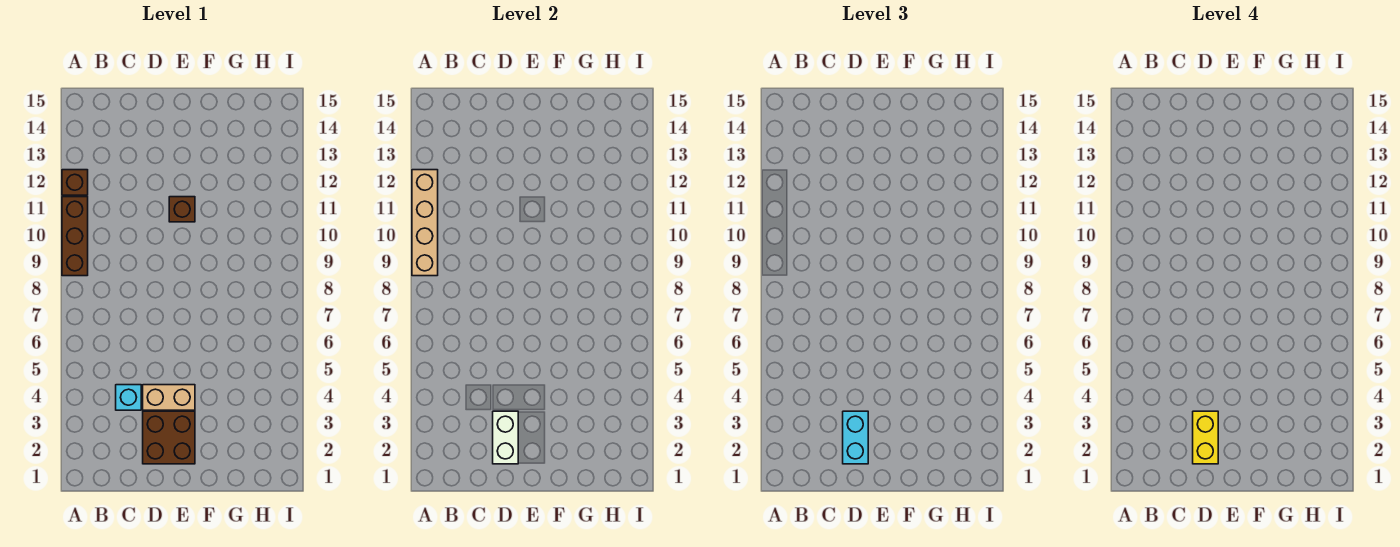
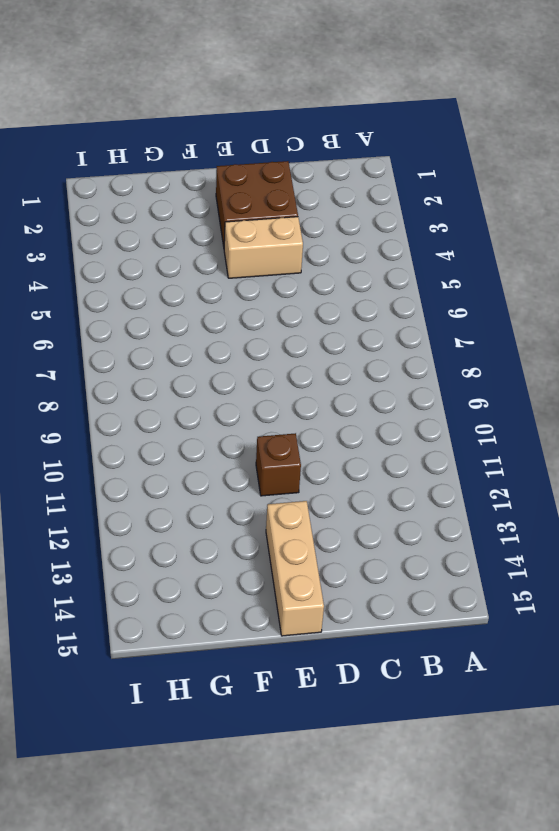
tan brick E13:E15 level 1 -> none
none -> brown brick A9:A11 level 1
none -> brown brick A12 level 1

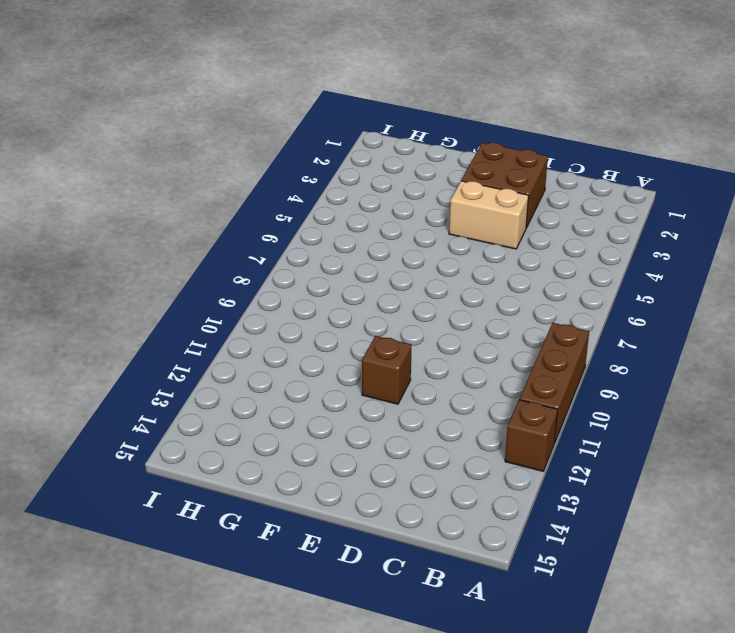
none -> cyan brick C4 level 1
none -> tan brick A9:A12 level 2

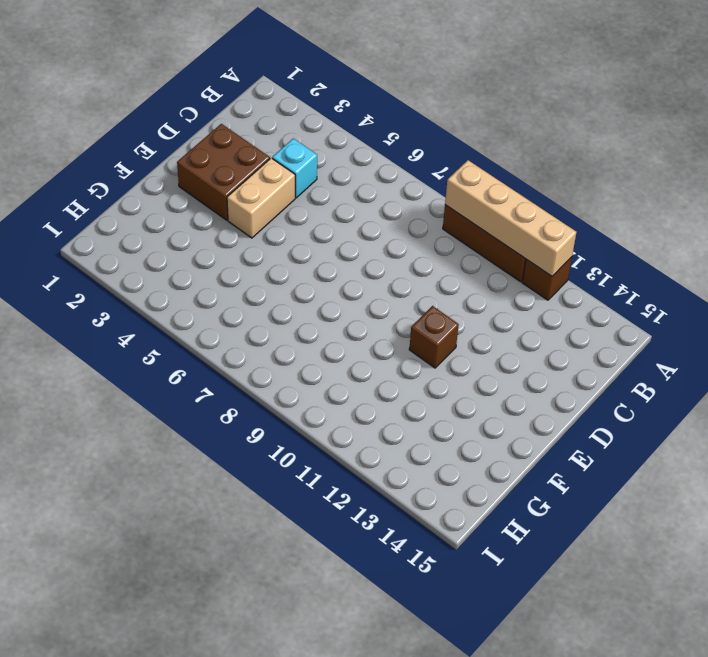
none -> white brick D2:D3 level 2
none -> cyan brick D2:D3 level 3

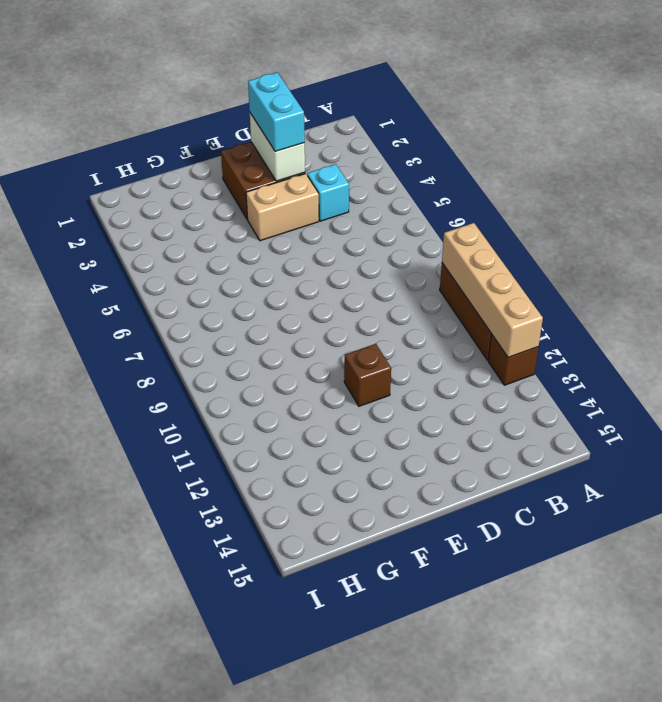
none -> yellow brick D2:D3 level 4

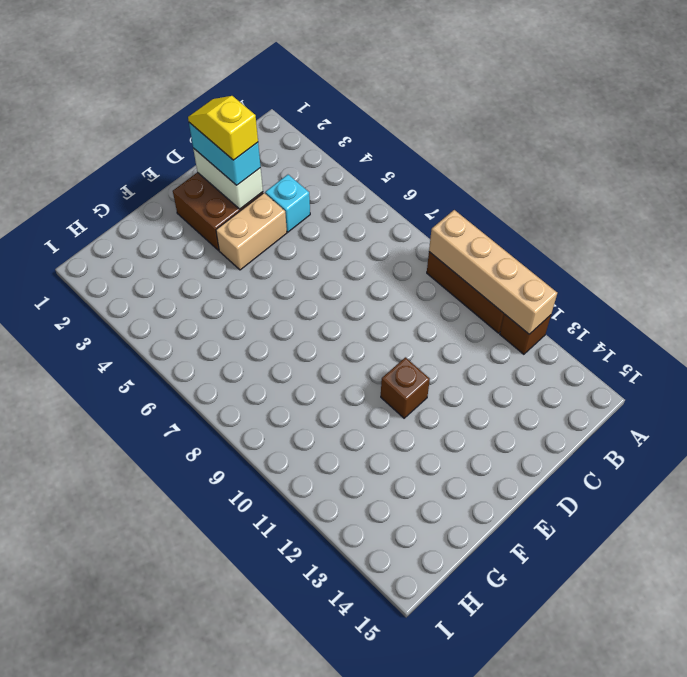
yellow slope D2:D3 level 4 top 3 -> yellow brick D2:D3 level 4

